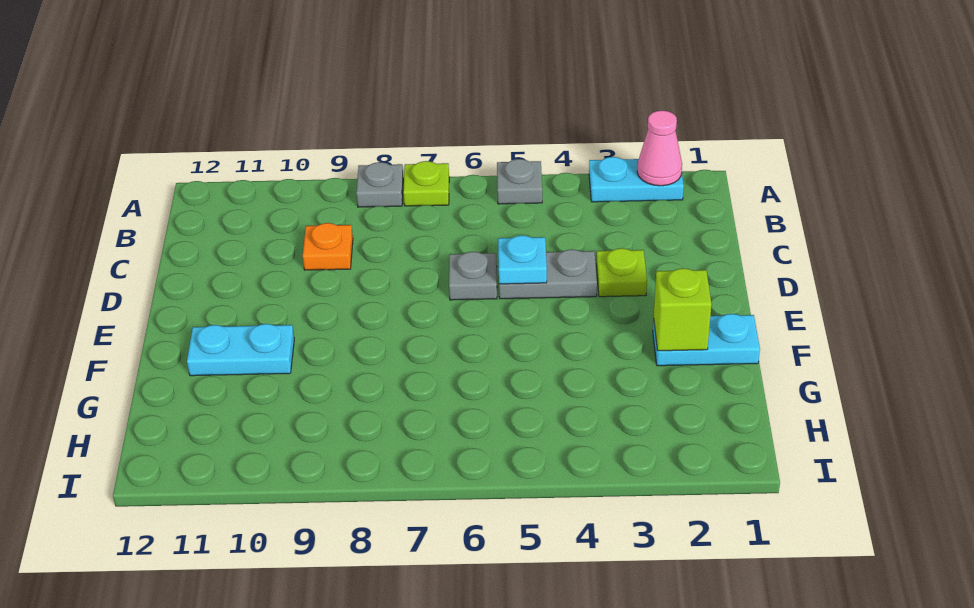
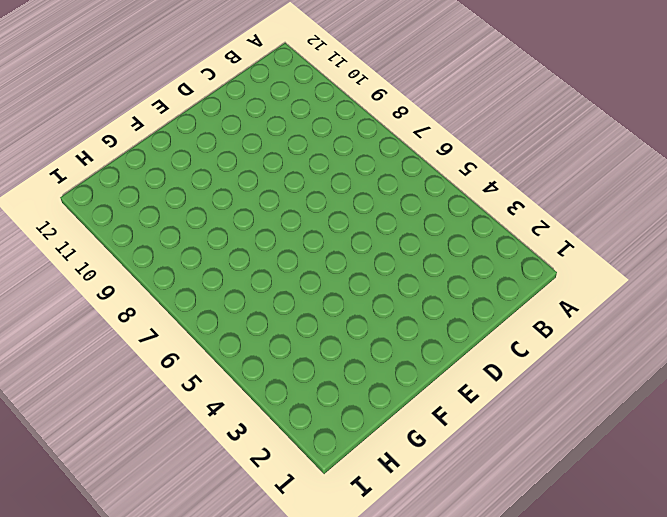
none -> cyan plate A2:A3 level 1
none -> grey plate A5 level 1
none -> lime plate A7 level 1

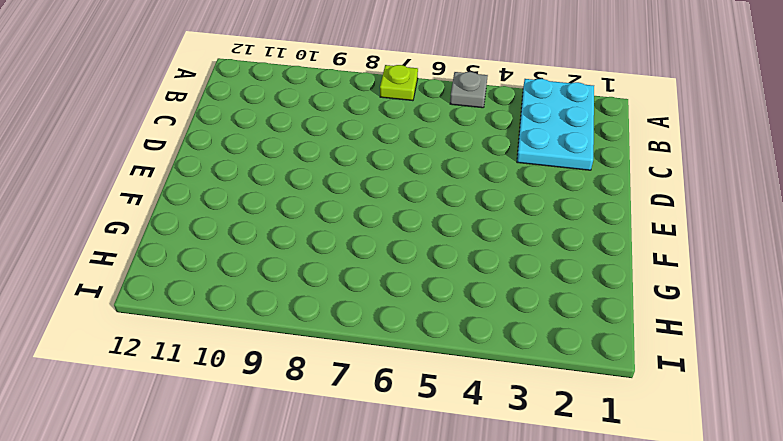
cyan plate A2:C3 level 1 -> cyan plate A2:A3 level 1
none -> grey plate A8 level 1
none -> orange plate C9 level 1
none -> lime plate D3 level 1

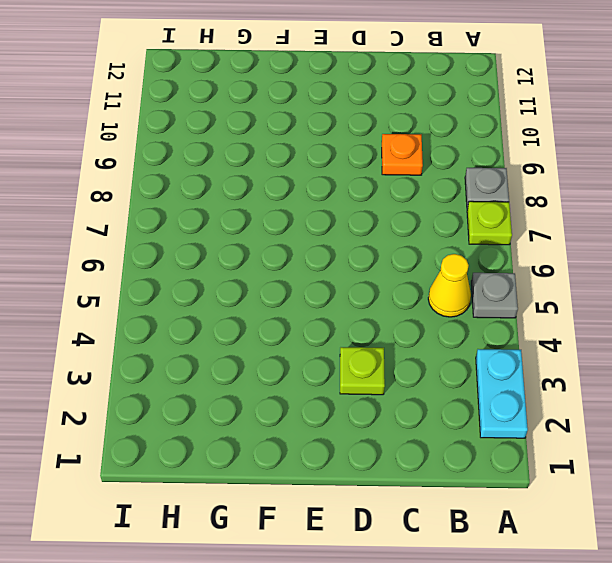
yellow cone B5 level 1 -> none
none -> grey plate D4:D5 level 1
none -> grey plate D6 level 1
none -> cyan plate F1:F2 level 1

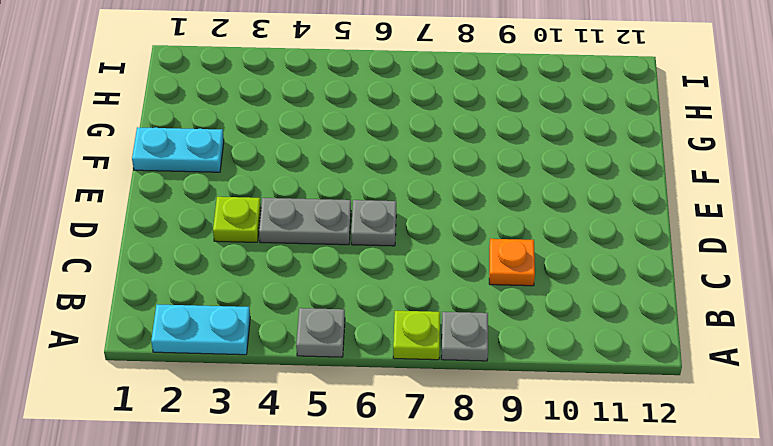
none -> cyan plate F10:F11 level 1
none -> pink cone A2 level 2
none -> cyan plate D5 level 2

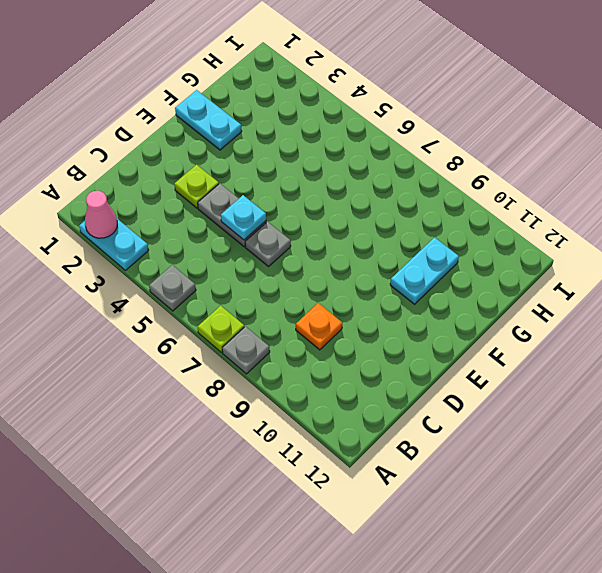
cyan plate F10:G10 level 1 -> cyan plate F10:F11 level 1
none -> lime brick F2 level 2

